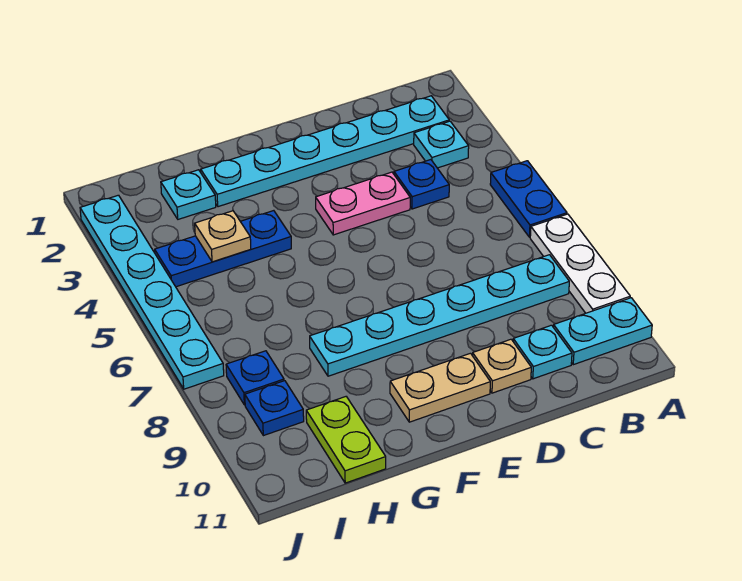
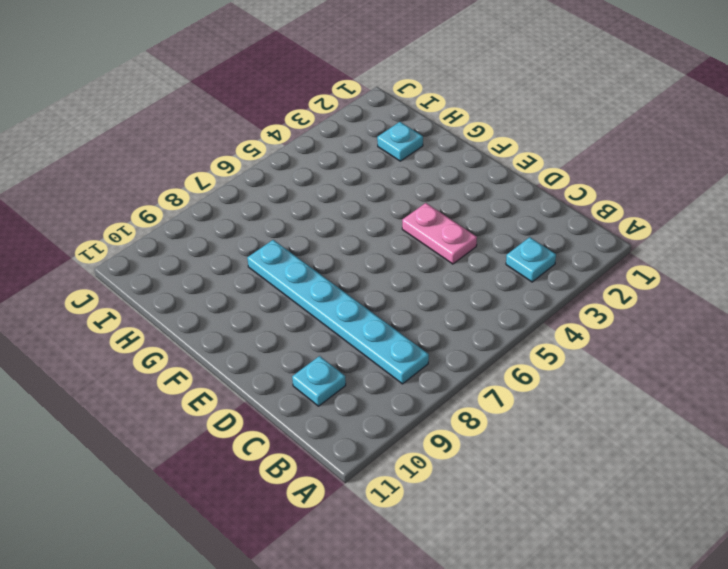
none -> blue plate A5:A6 level 1
none -> white plate A7:A9 level 1
none -> cyan plate A10:B10 level 1

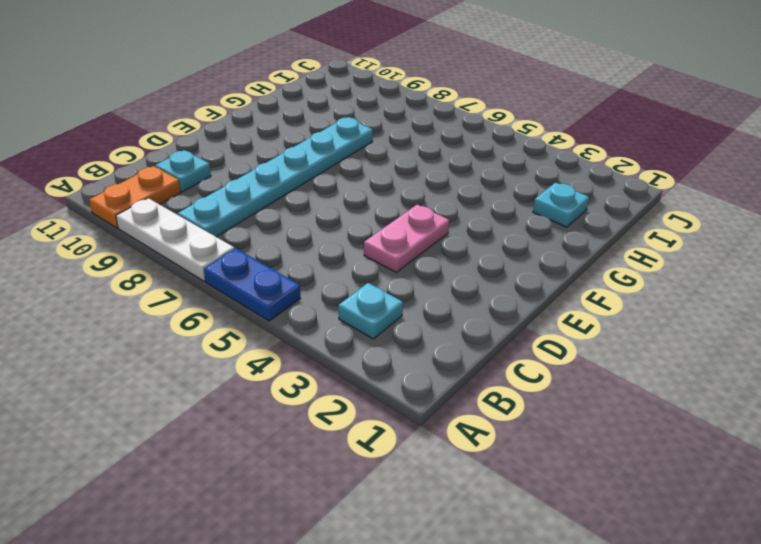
orange plate A10:B10 level 1 -> cyan plate A10:B10 level 1
none -> cyan plate B2:G2 level 1
none -> blue plate C4 level 1
none -> tan plate D10 level 1

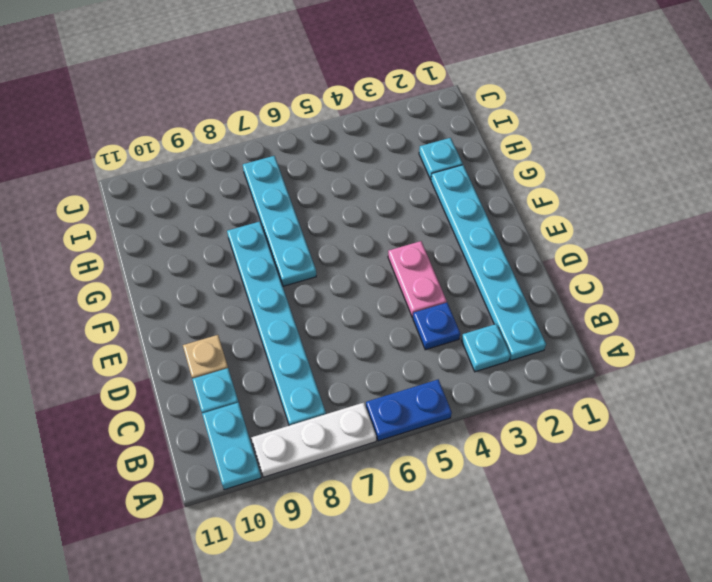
cyan plate F7:I7 level 1 -> none
none -> tan plate E10:F10 level 1
none -> blue plate G4:I4 level 1
none -> lime plate H10:H11 level 1

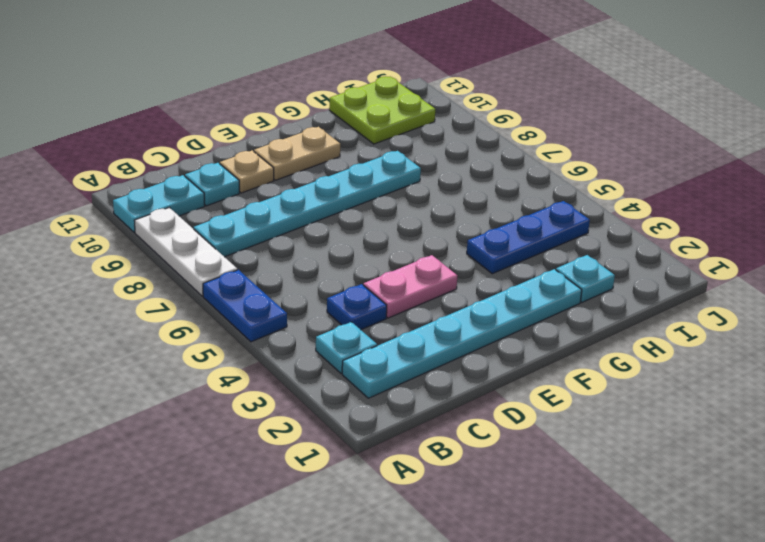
lime plate H10:I11 level 1 -> lime plate H10:H11 level 1
none -> blue plate I8 level 1
none -> blue plate I9 level 1
none -> cyan plate J2:J7 level 1

